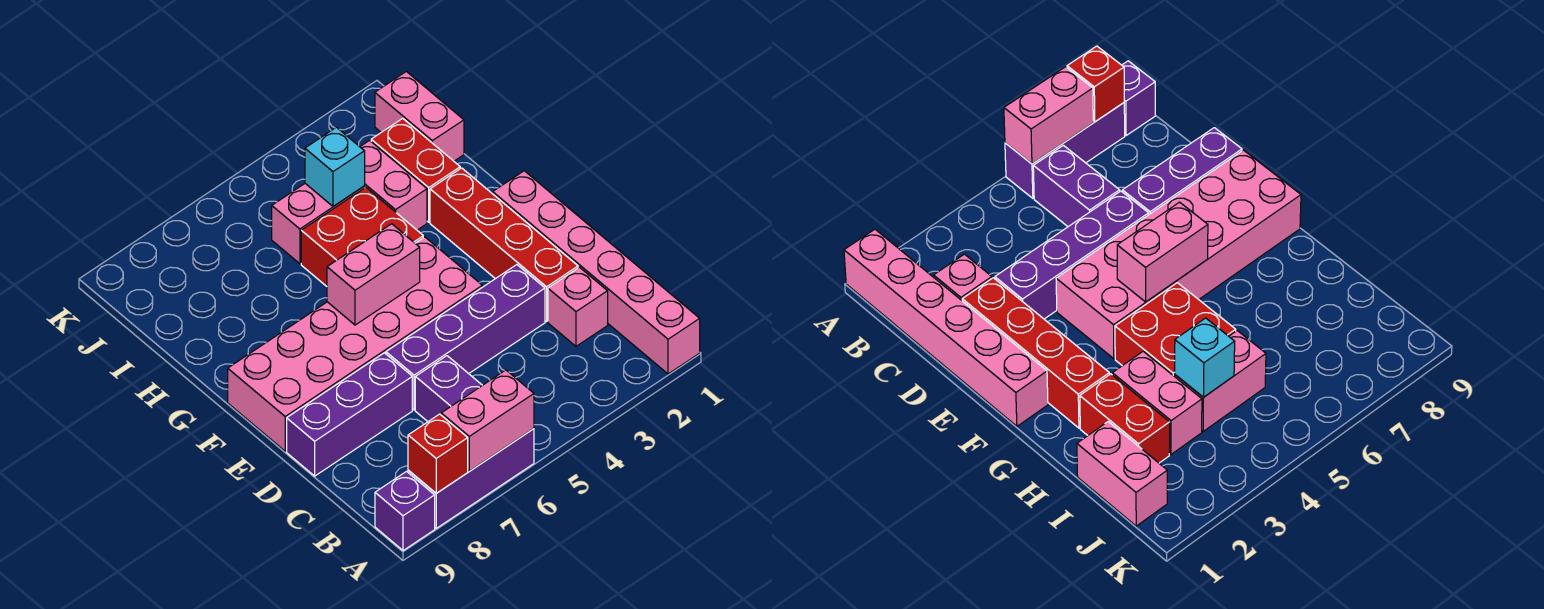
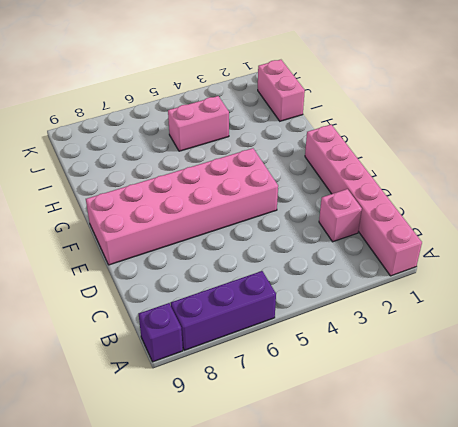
none -> purple brick B6:C6 level 1
none -> red brick D2:G2 level 1
none -> purple brick D3:D6 level 1

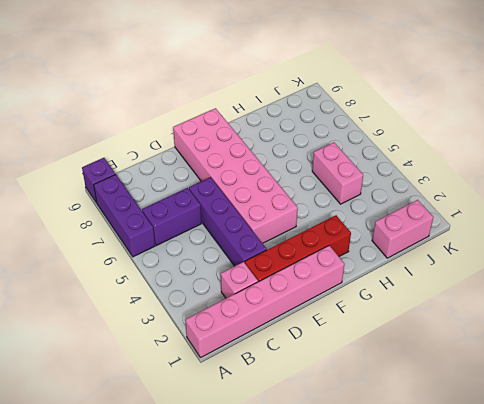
none -> purple brick D7:D9 level 1
none -> red brick G4:H5 level 1
none -> red brick H2:I2 level 1

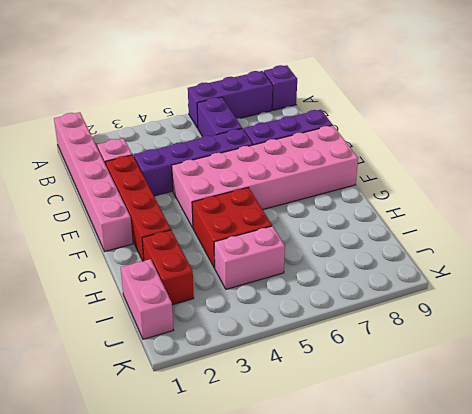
none -> pink brick H3:I3 level 1
none -> pink brick A6:A7 level 2
none -> red brick A8 level 2

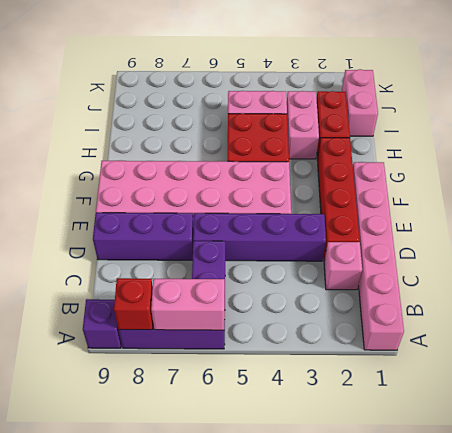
none -> pink brick F5:F6 level 2
none -> cyan brick I4 level 2

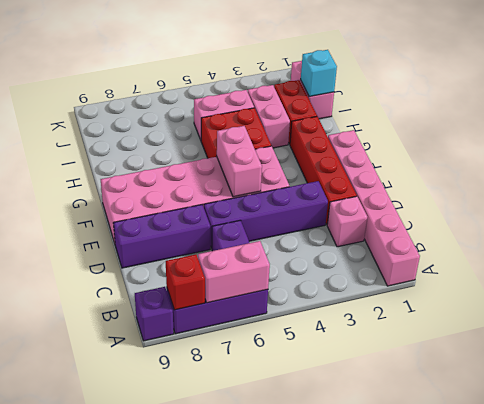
pink brick E5:F5 level 2 -> pink brick F5:F6 level 2
cyan brick I1 level 2 -> cyan brick I4 level 2

